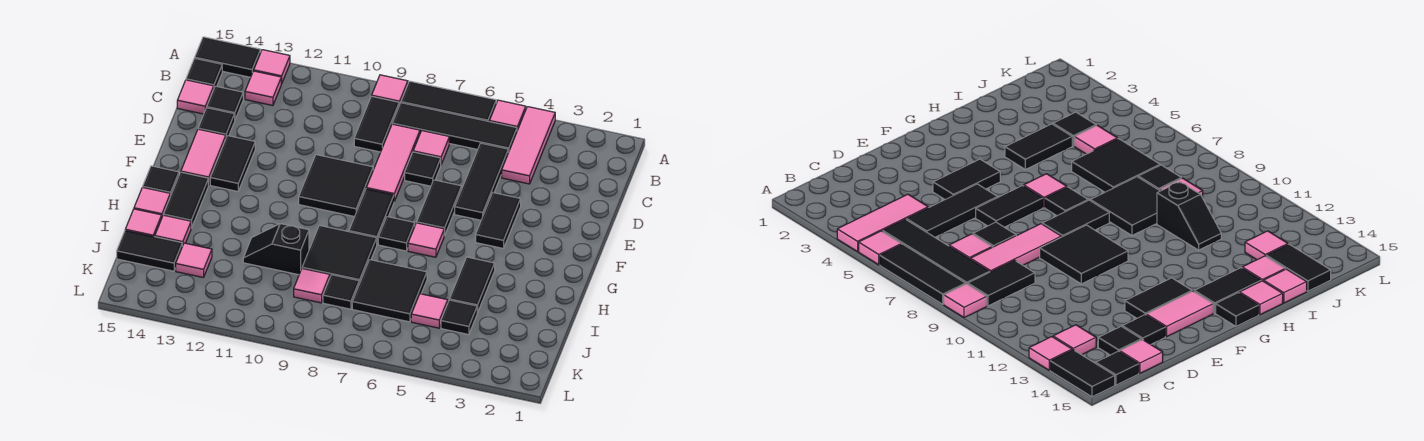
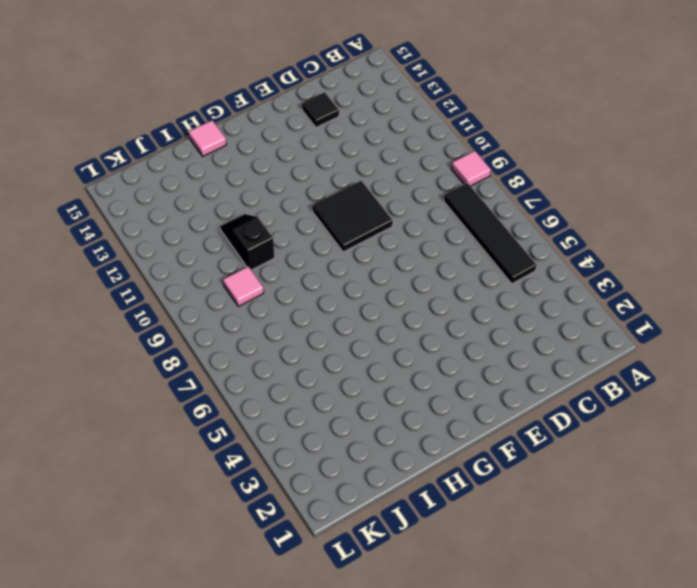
none -> pink tile A4:C4 level 1
none -> pink tile A5 level 1
none -> black tile A6:A8 level 1
none -> pink tile A13 level 1

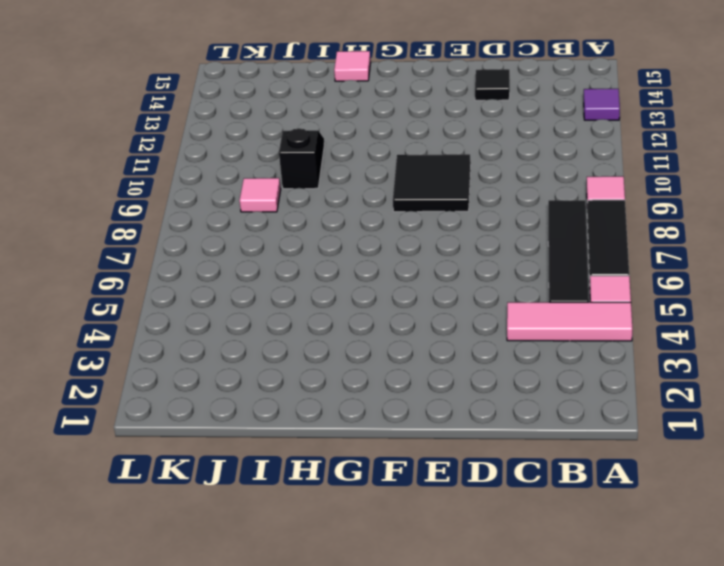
purple tile A13 level 1 -> pink tile A13 level 1
none -> black tile A14:A15 level 1
none -> black tile B9:C9 level 1
none -> pink tile B13 level 1
none -> black tile B15 level 1

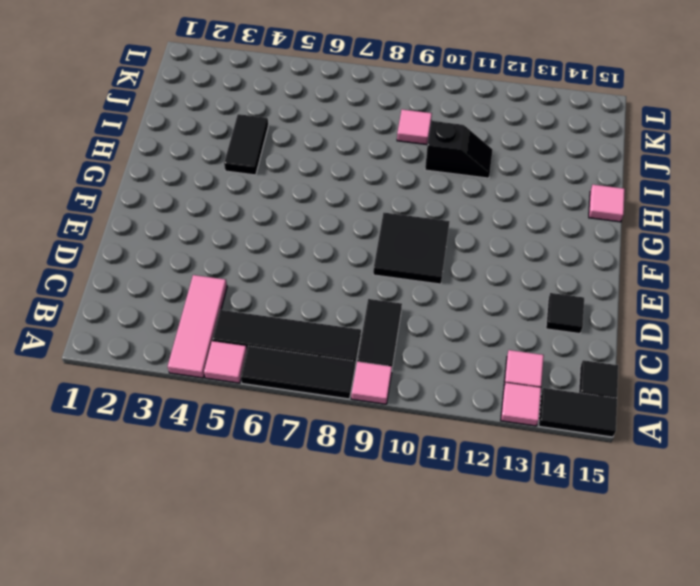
none -> black tile C5:E5 level 1
none -> pink tile C7 level 1
none -> pink tile C8:E8 level 1
none -> black tile C14 level 1

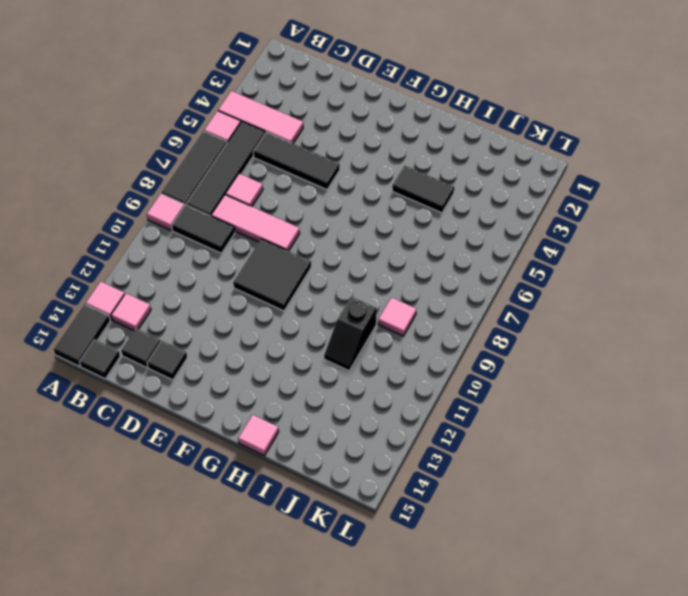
none -> pink tile C15 level 1
none -> black tile D7 level 1
none -> black tile E4:F4 level 1
none -> black tile E6:F6 level 1

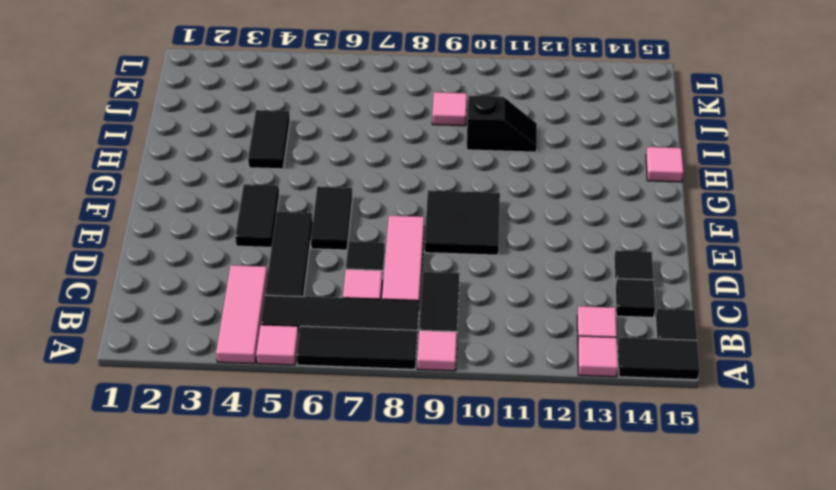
none -> pink tile C15 level 1
none -> black tile E13:F13 level 1
none -> pink tile E14:F14 level 1
none -> black tile F8:G8 level 1

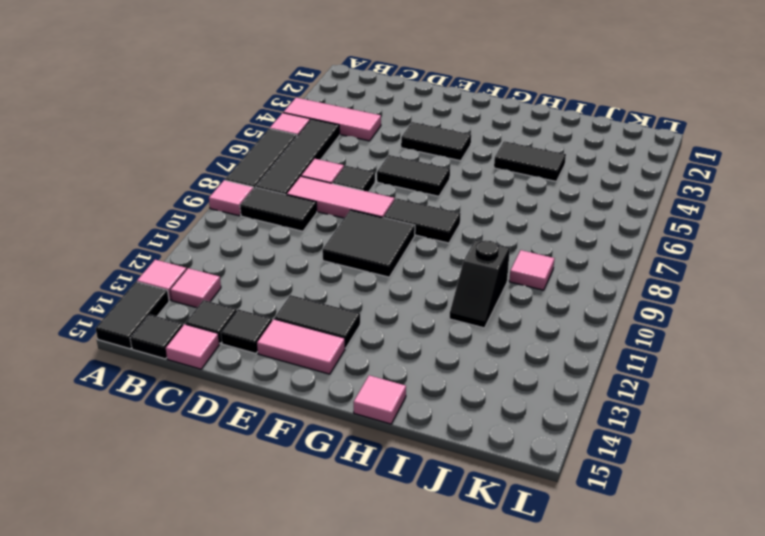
none -> black tile C5:E5 level 1
none -> pink tile G6 level 1
none -> black tile G7 level 1
none -> black tile G14:H14 level 1

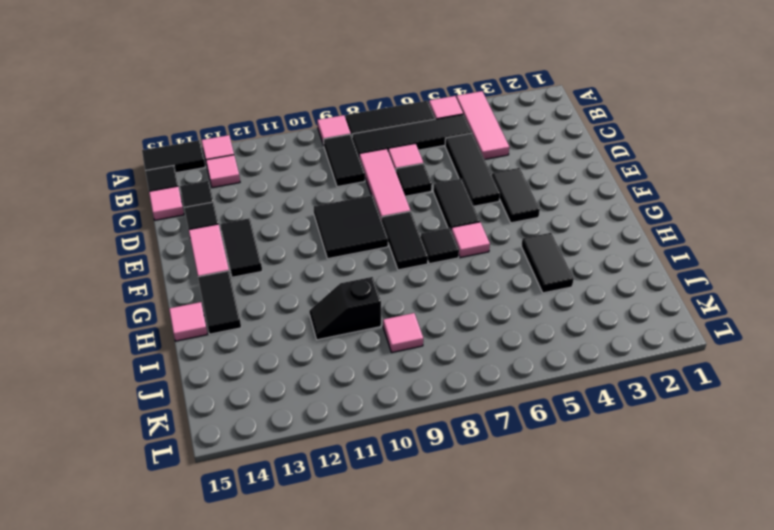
none -> black tile G15 level 1
none -> black tile H8:I9 level 1
none -> black tile I6:J7 level 1
none -> pink tile I14 level 1

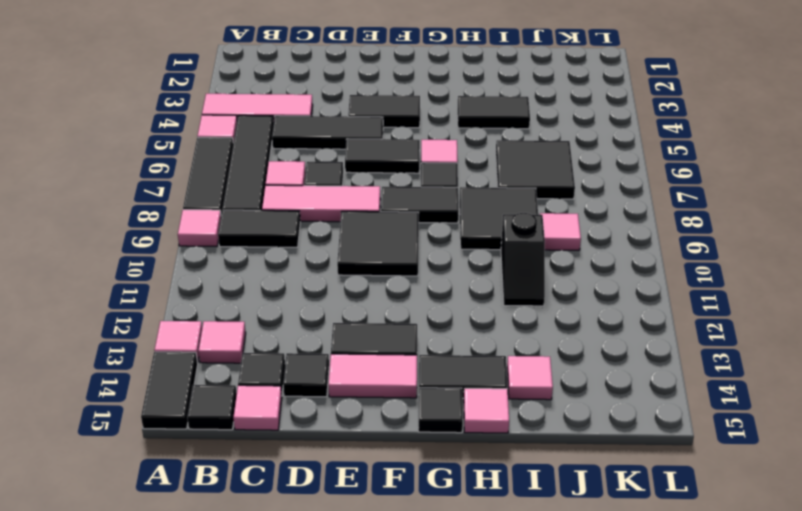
none -> pink tile I15 level 1
none -> black tile J4 level 1
none -> pink tile J5 level 1
none -> black tile J8 level 1

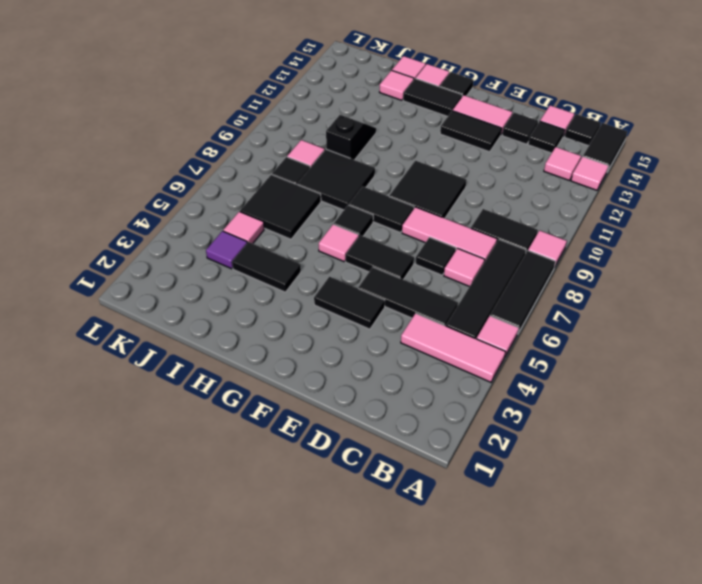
purple tile J4 level 1 -> black tile J4 level 1
none -> pink tile J13 level 1
none -> black tile J14:J15 level 1

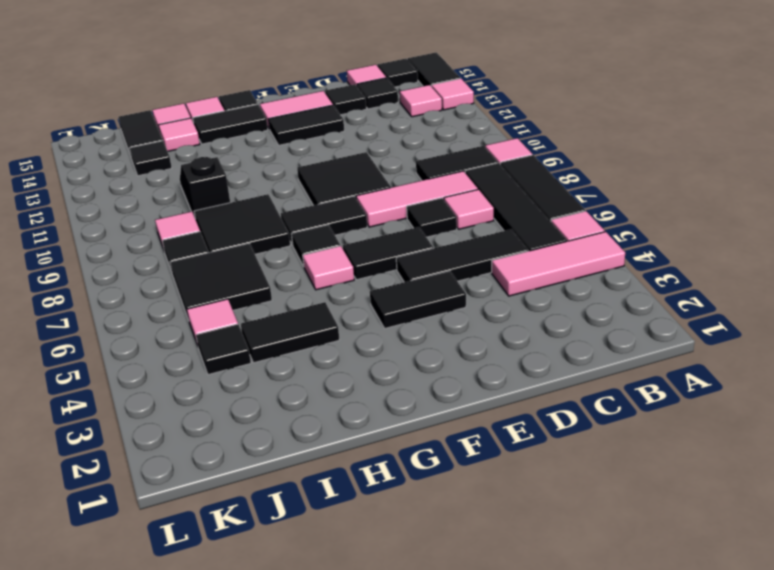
black tile J13 level 1 -> pink tile J13 level 1

